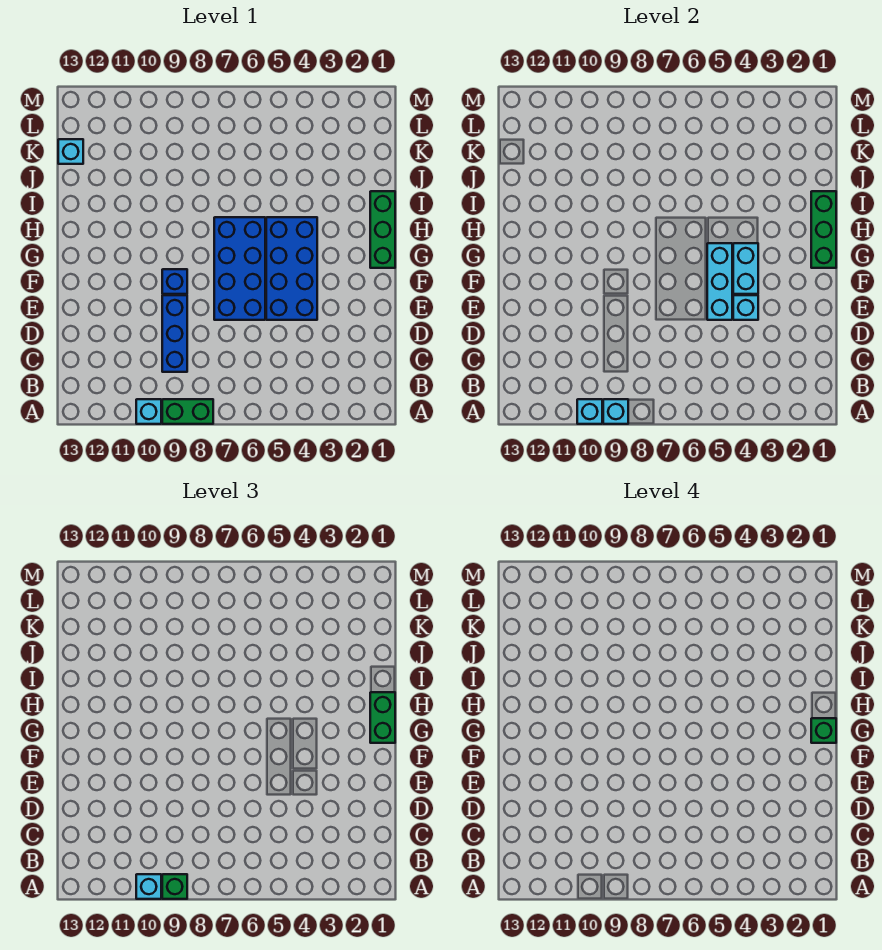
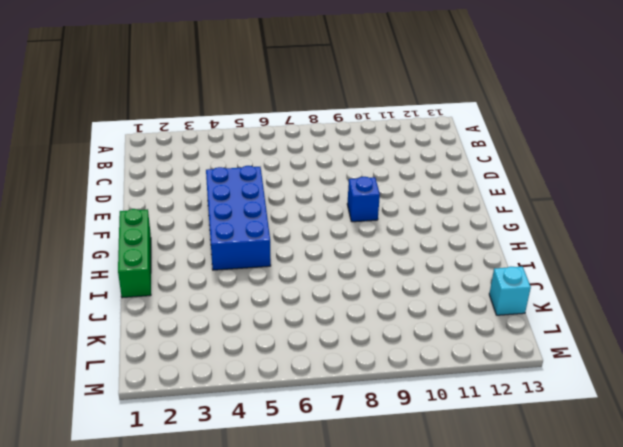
none -> green brick A8:A9 level 1
none -> cyan brick A10 level 1
none -> blue brick C9:E9 level 1

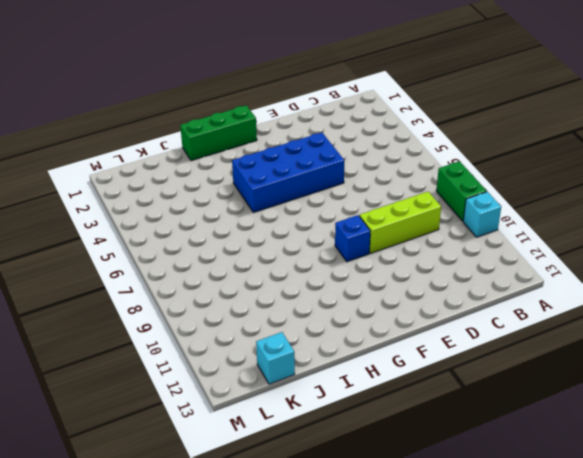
lime brick C9:E9 level 1 -> blue brick C9:E9 level 1
none -> blue brick E6:H7 level 1
none -> cyan brick A9 level 2
none -> cyan brick A10 level 2

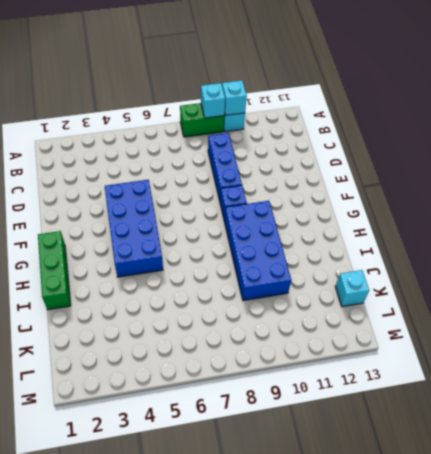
blue brick G9:J10 level 1 -> blue brick E6:H7 level 1
none -> cyan brick E4 level 2
none -> cyan brick E5:G5 level 2
none -> cyan brick F4:G4 level 2

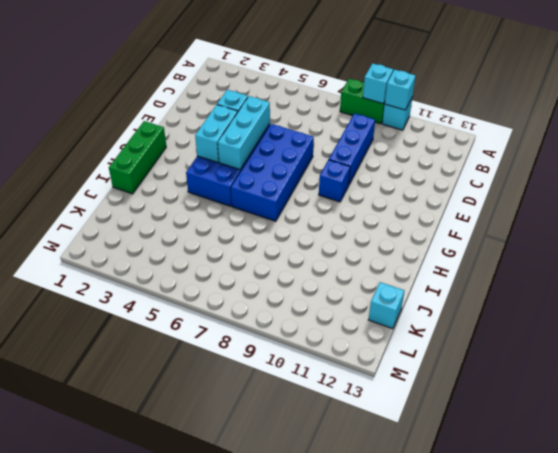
none -> green brick G1:I1 level 2
none -> green brick A9 level 3
none -> cyan brick A10 level 3

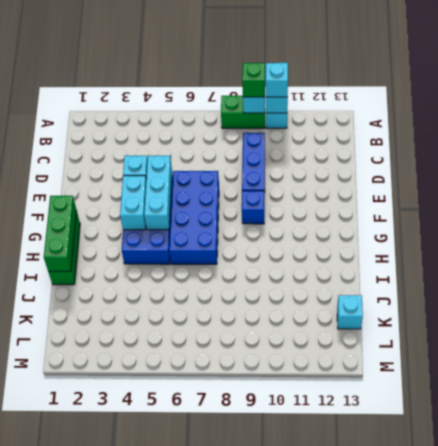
none -> green brick G1:H1 level 3
none -> green brick G1 level 4

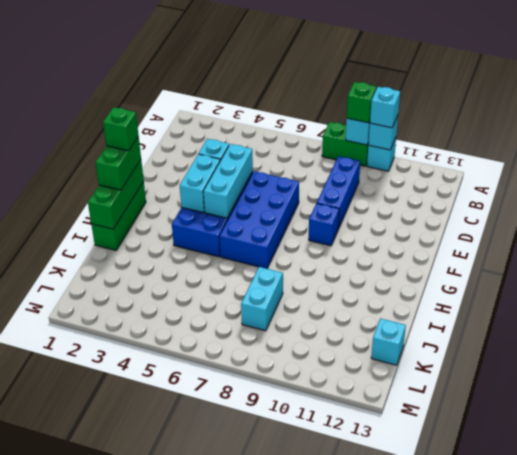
cyan brick J8:K8 level 1 -> none

